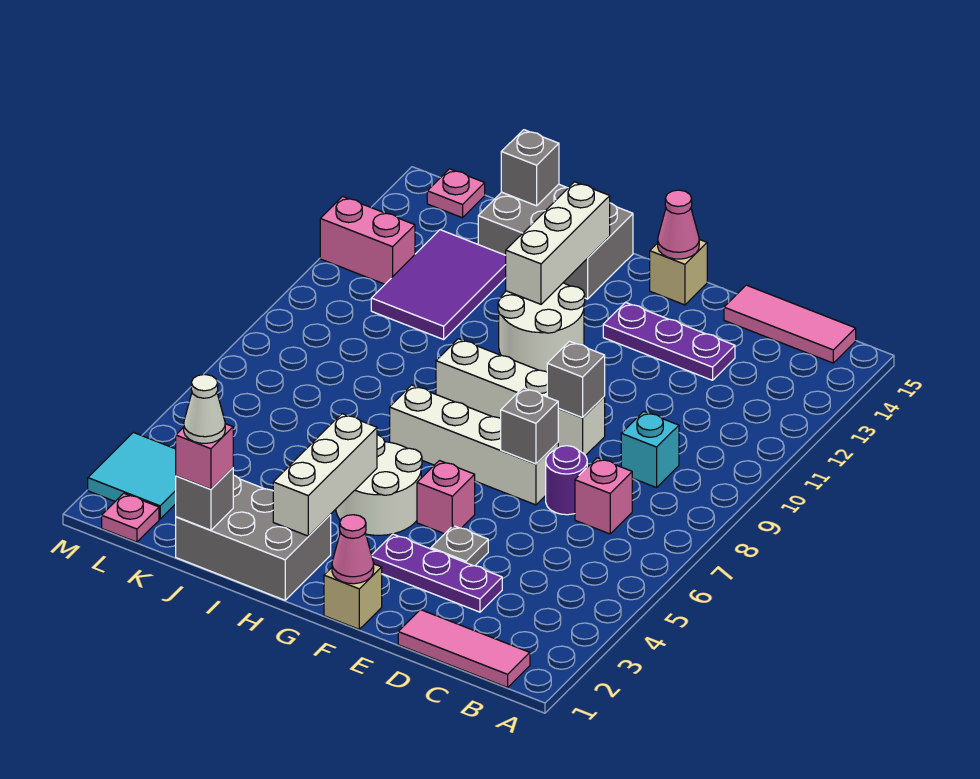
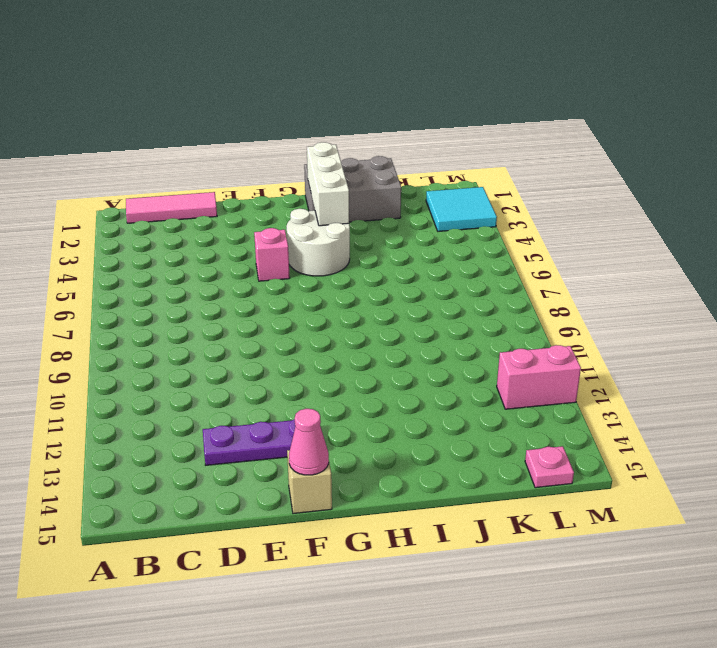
none -> pink tile B15:D15 level 1
none -> pink brick C7 level 1
none -> cyan brick C9 level 1
none -> purple plate D3:F3 level 1

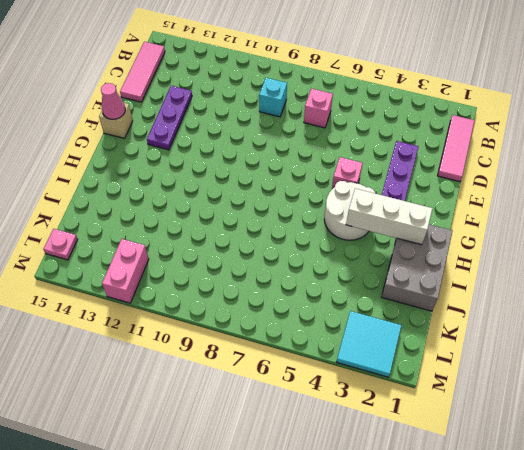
none -> purple round brick D7 level 1
none -> grey plate E4 level 1
none -> white brick E7:H7 level 1
none -> white brick E9:H9 level 1

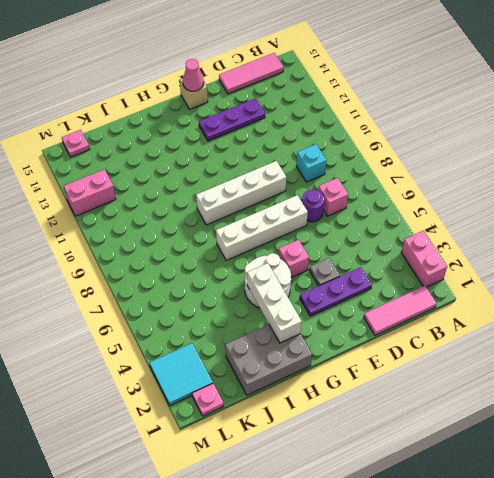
pink brick A2:A3 level 1 -> none
none -> tan brick F1 level 1
none -> white round brick G11:H12 level 1
none -> grey brick H14:J15 level 1
none -> purple tile J11:K13 level 1

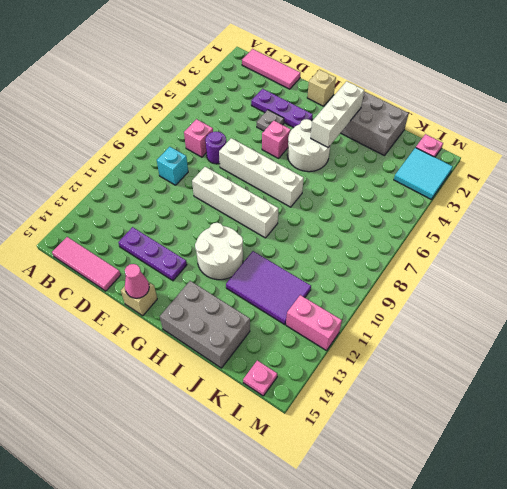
purple tile I11:K12 level 1 -> purple tile J11:K13 level 1
none -> grey brick E7 level 2
none -> grey brick E9 level 2
none -> pink cone F1 level 2
none -> white brick H12:H14 level 2

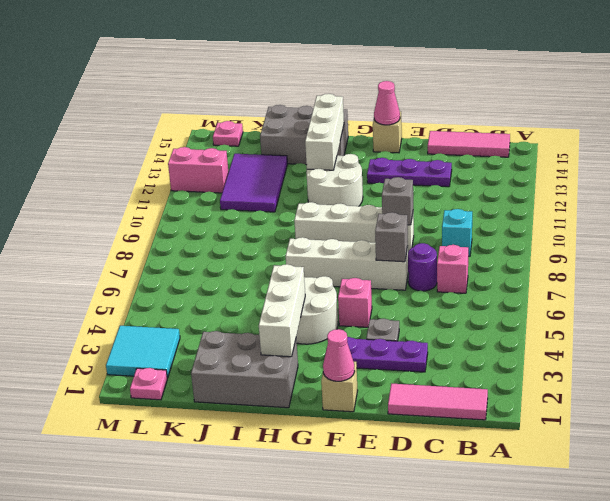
none -> grey brick J1 level 2
none -> grey brick J15 level 2
none -> pink brick J1 level 3
none -> white cone J1 level 4

